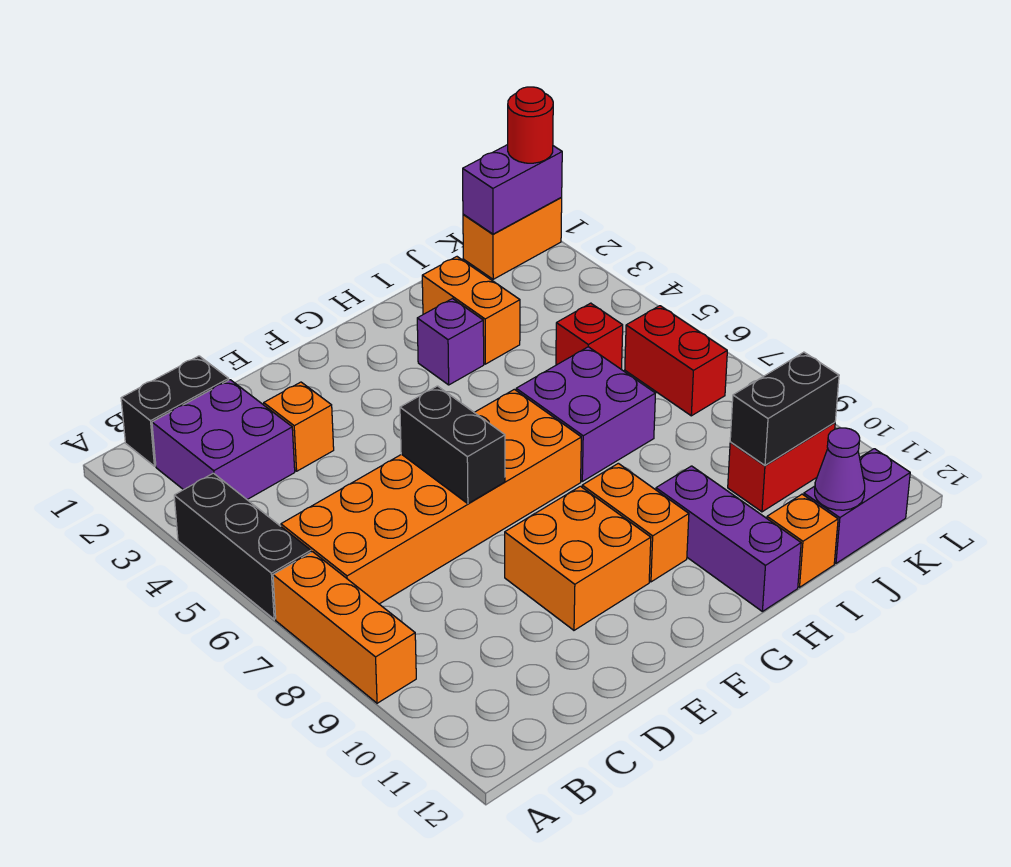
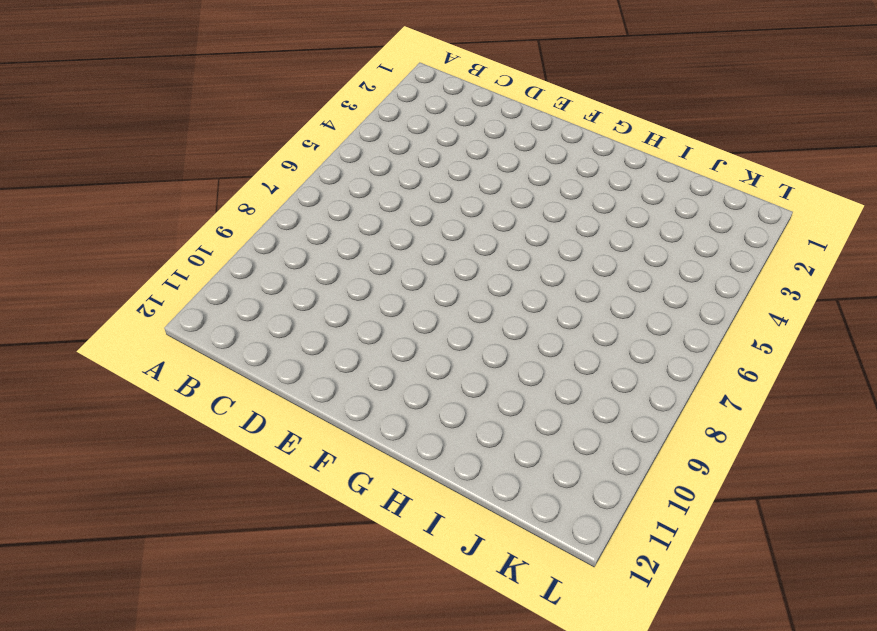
none -> black brick A4:A6 level 1
none -> orange brick A7:A9 level 1
none -> black brick B1:C1 level 1

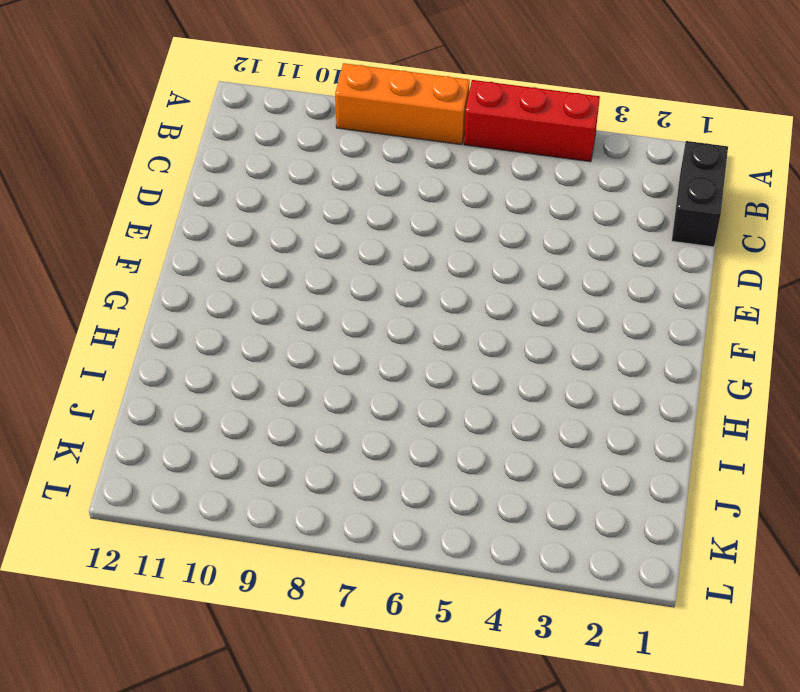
red brick A4:A6 level 1 -> black brick A4:A6 level 1
none -> purple brick B2:C3 level 1
none -> orange brick B6:G7 level 1
none -> orange brick D3 level 1

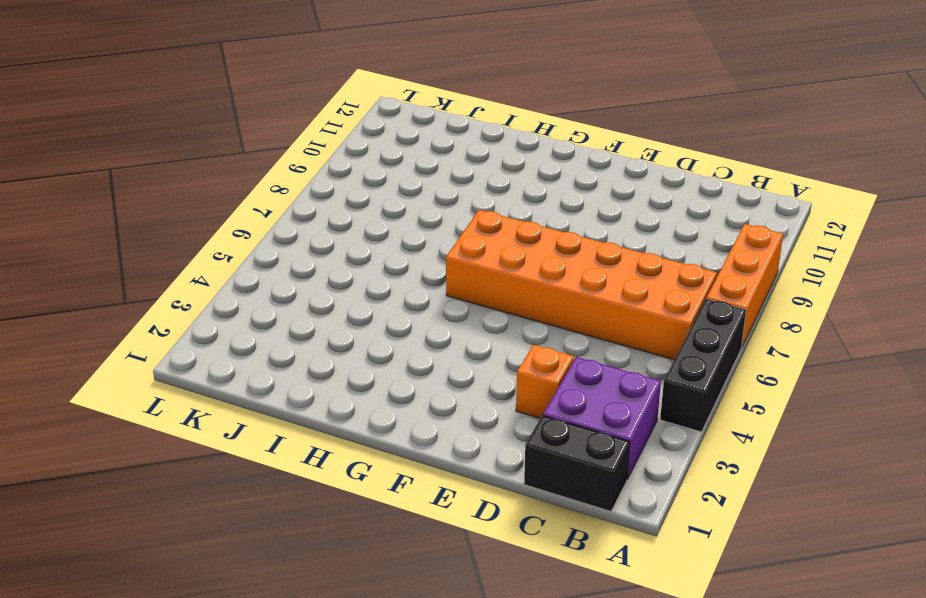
none -> orange brick E9:F10 level 1
none -> orange brick G9:G10 level 1
none -> purple brick H3 level 1

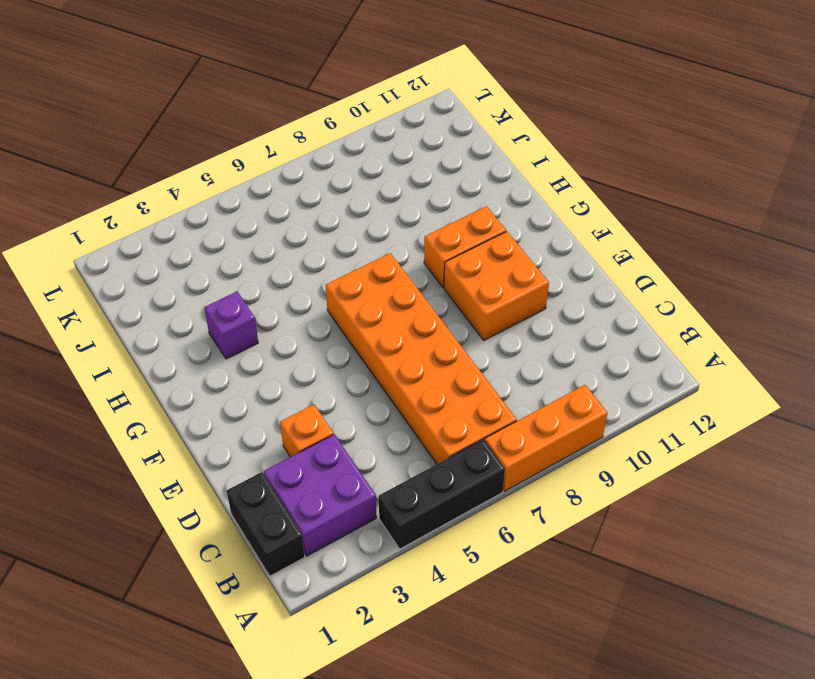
none -> purple brick H6:I7 level 1
none -> purple brick H10:H12 level 1
none -> orange brick I2:I3 level 1

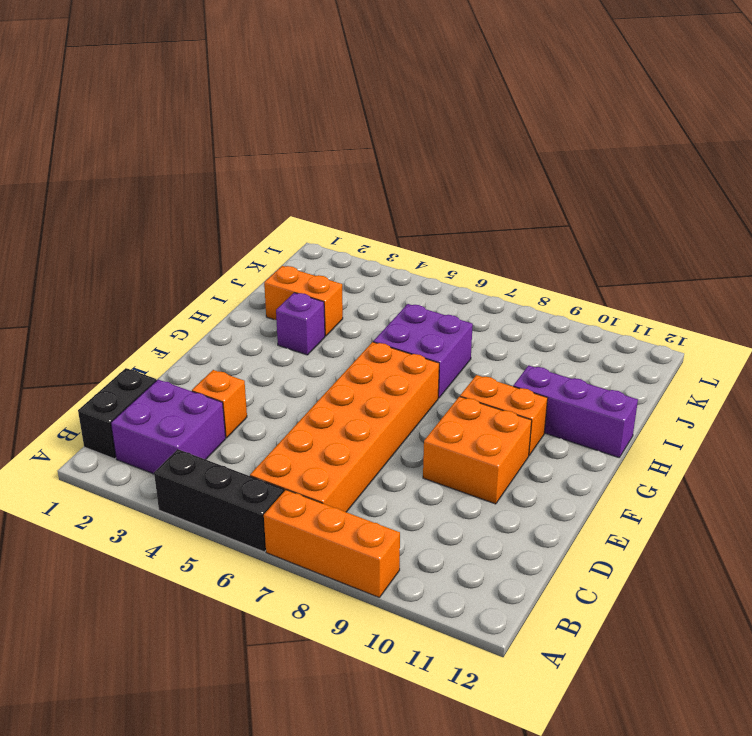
none -> orange brick I12 level 1
none -> red brick J5 level 1
none -> red brick J10:K10 level 1

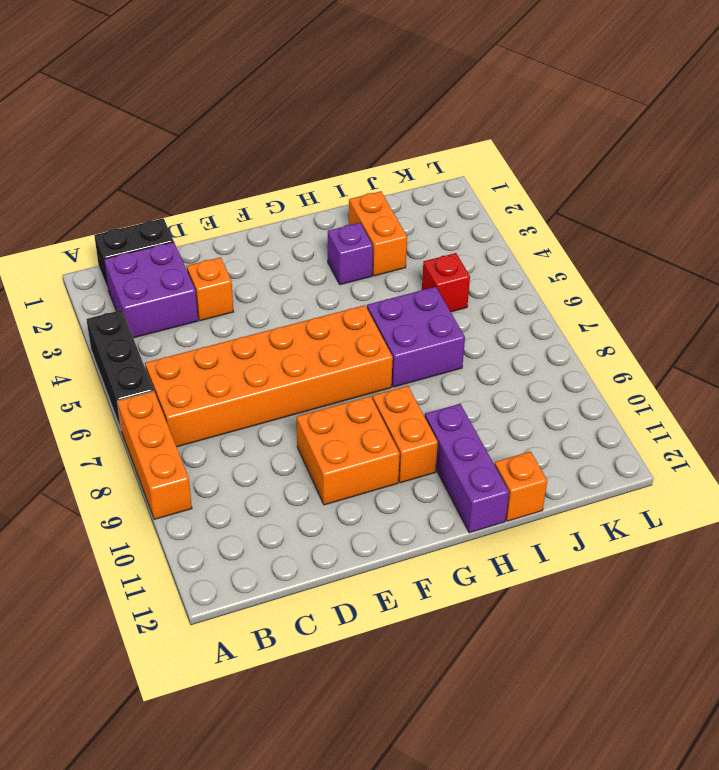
none -> red brick J10:K10 level 1
none -> purple brick J12:K12 level 1
none -> orange brick K1:L1 level 1

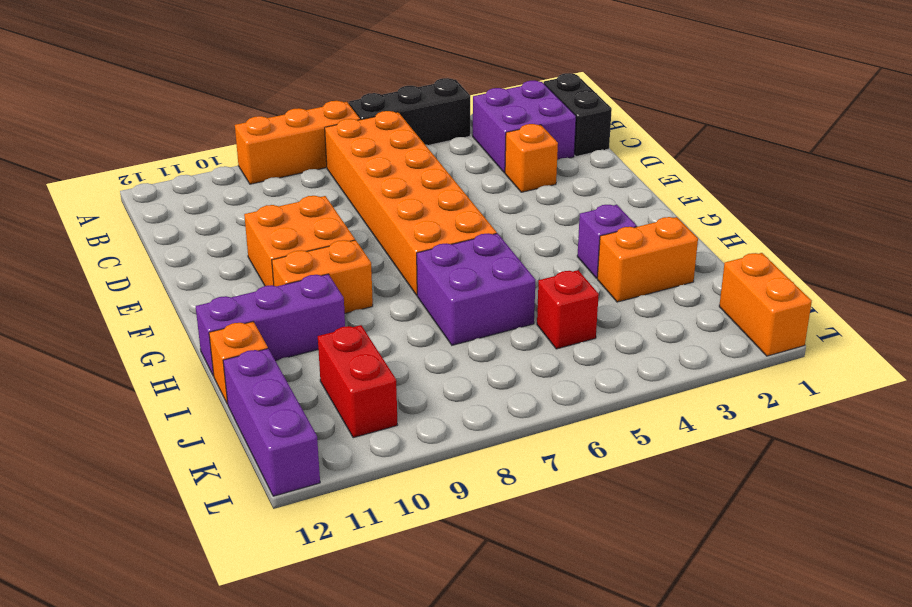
purple brick J12:L12 level 1 -> purple brick J12:K12 level 1
none -> red brick K6:K7 level 1
none -> black brick E6:E7 level 2
none -> black brick J10:K10 level 2

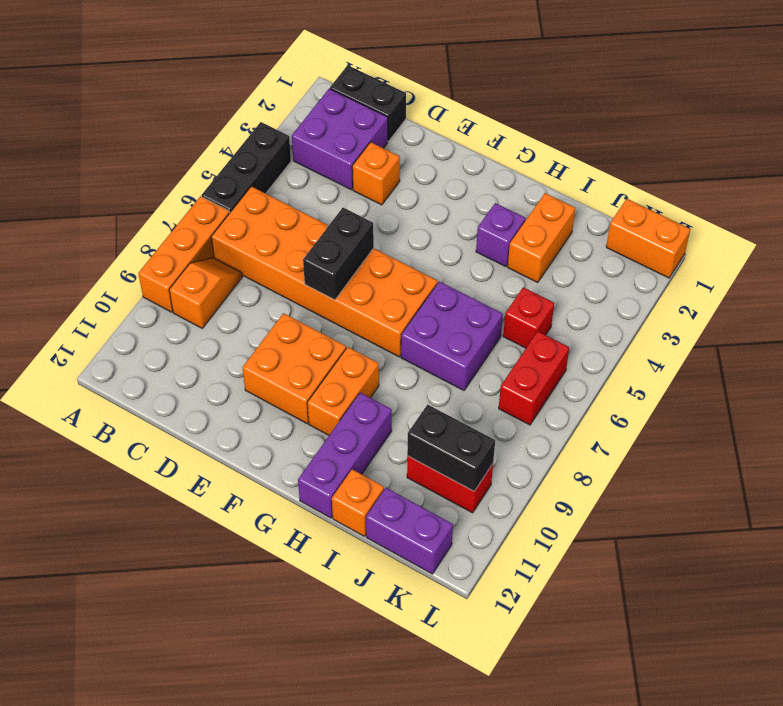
orange slope B8:B9 level 1 top 9 -> none
none -> purple cone J12 level 2
none -> purple brick K1:L1 level 2
none -> red round brick L1 level 3

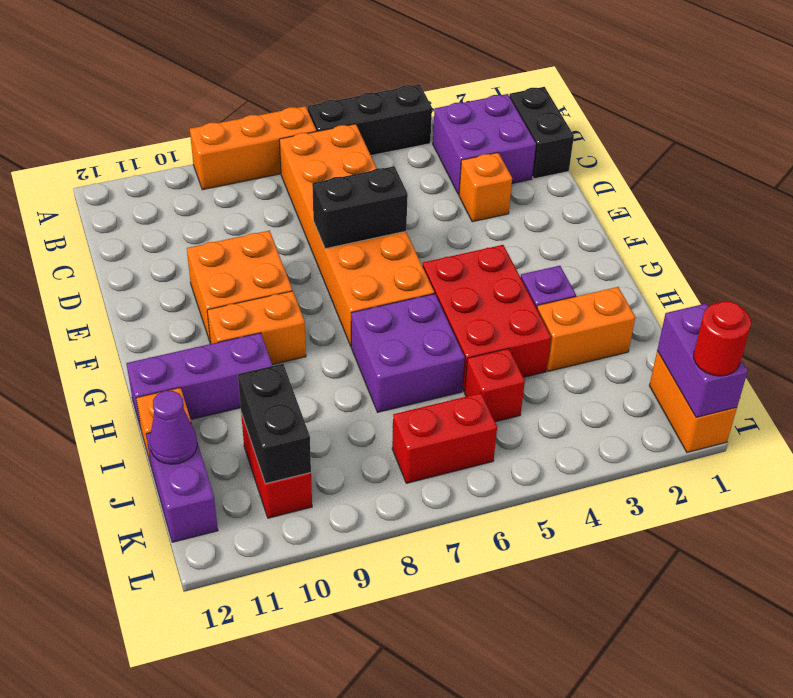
red brick G4:I5 level 1 -> none

